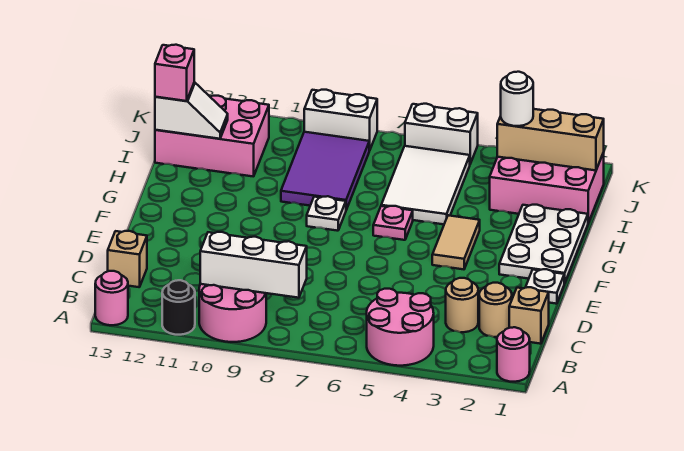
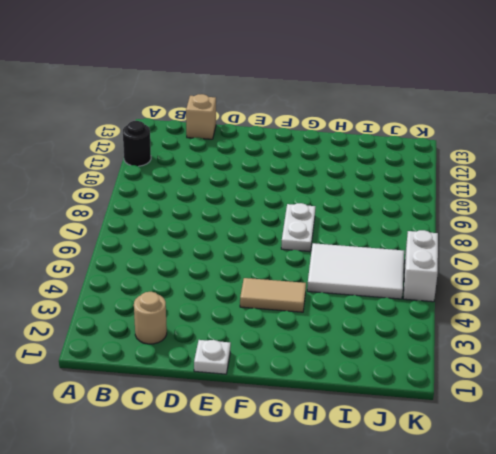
white plate G7:G8 level 1 -> white plate G8 level 1
none -> pink round brick A1 level 1
none -> pink round brick A4:B5 level 1
none -> pink round brick A9:B10 level 1

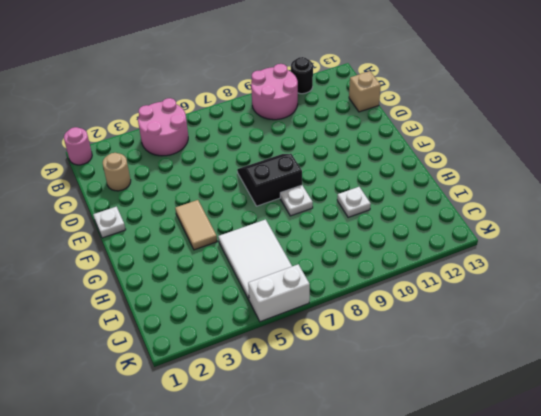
black slope E7:F8 level 1 top F -> none
white plate H10 level 1 -> none
none -> pink round brick A13 level 1
none -> tan brick C1 level 1
none -> tan round brick C3 level 1

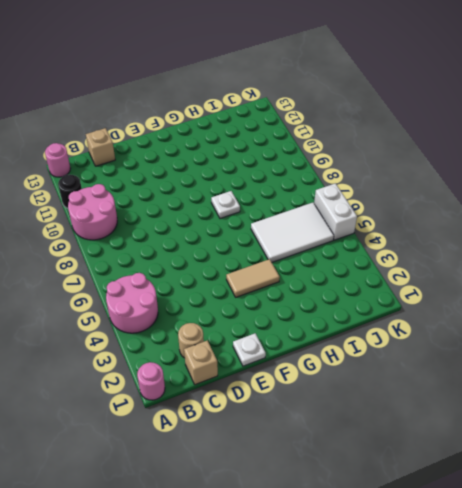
none -> tan round brick C3 level 1
none -> white plate F1:H2 level 1
none -> pink plate G6 level 1

